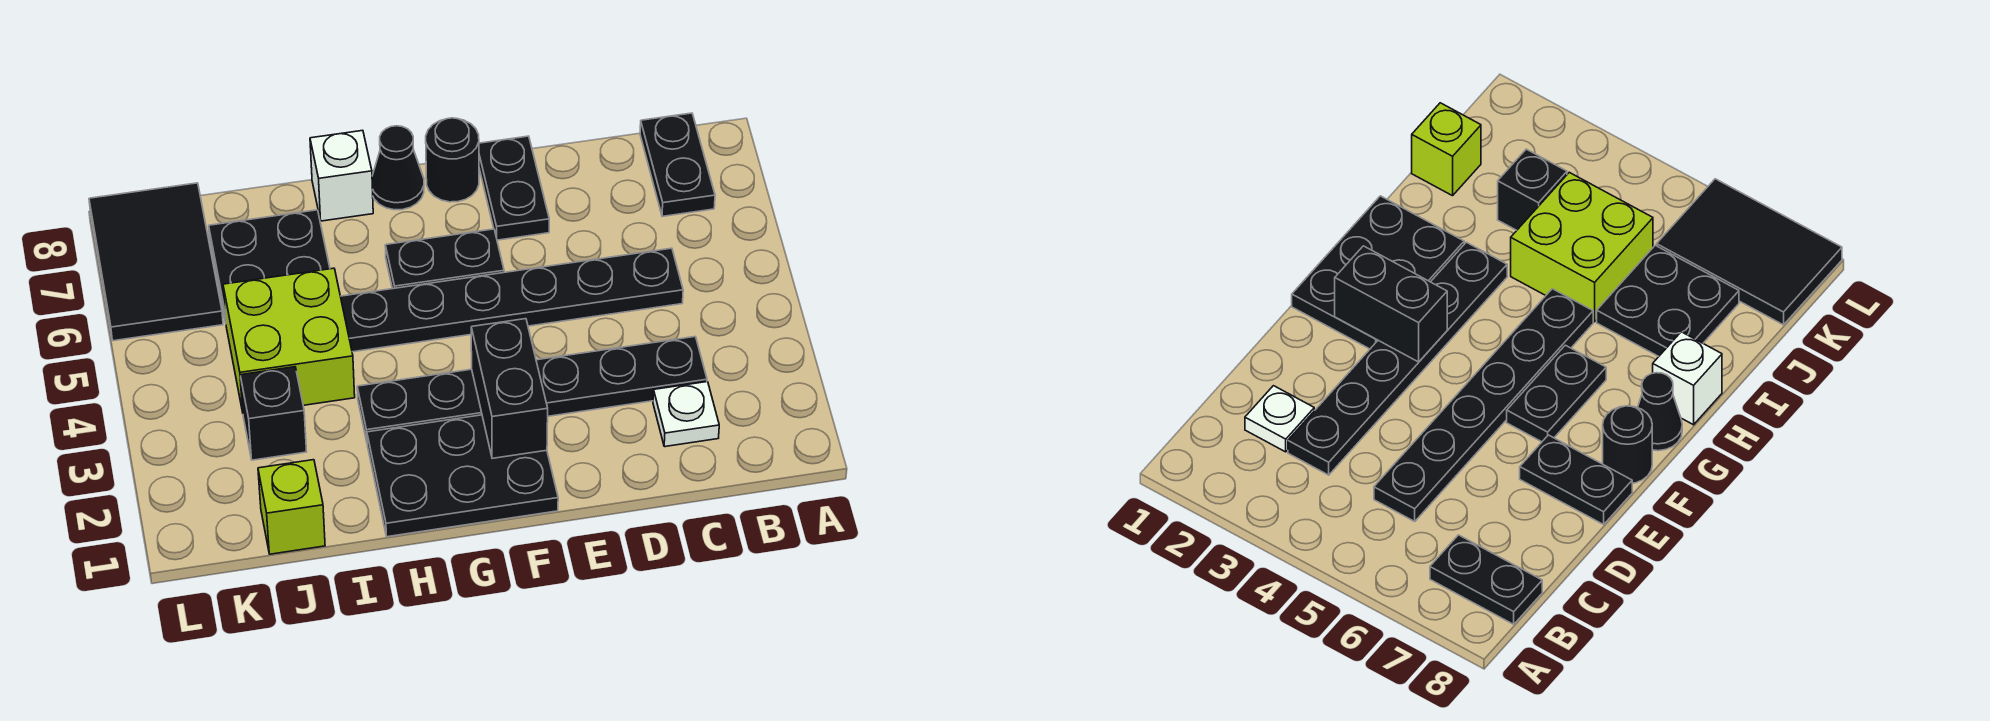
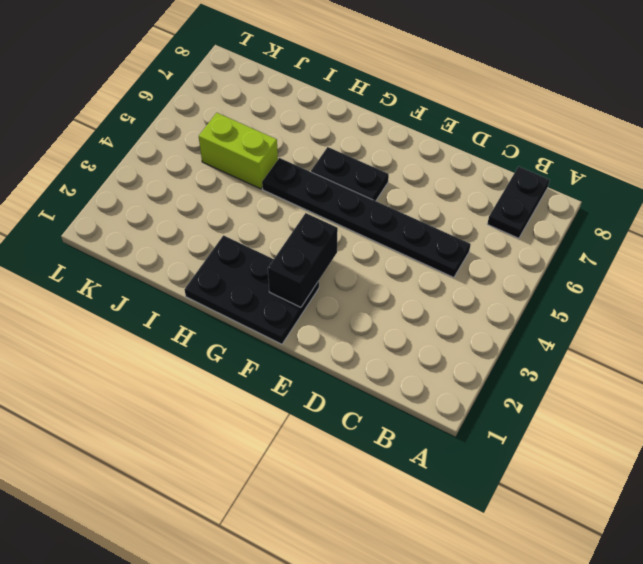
lime brick I5:J5 level 1 -> lime brick I4:J5 level 1
none -> white plate C2 level 1
none -> black plate C3:H3 level 1
none -> black plate E7:E8 level 1

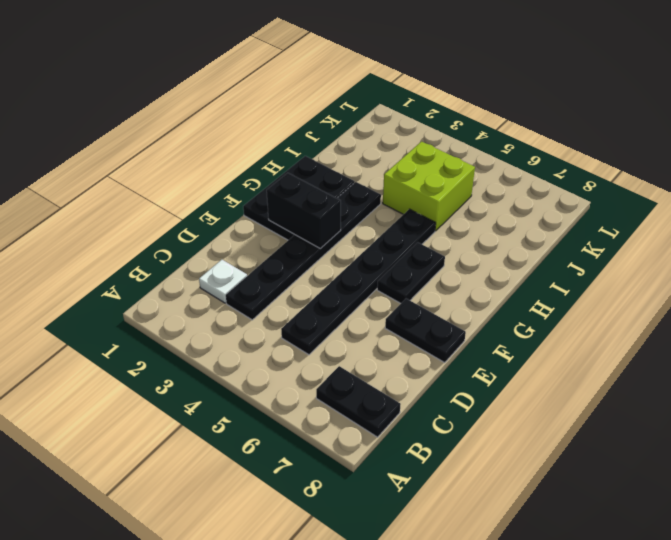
none -> black round brick F8 level 1
none -> black cone G8 level 1
none -> white brick H8 level 1

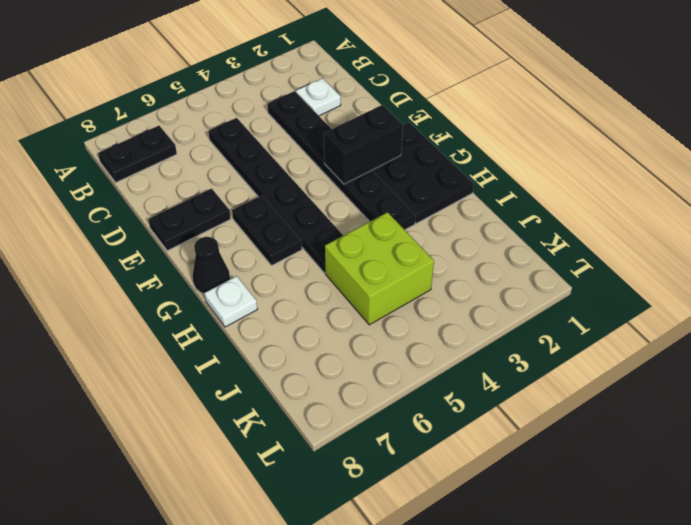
white plate H8 level 1 -> white brick H8 level 1
none -> black round brick F8 level 1
none -> black plate I6:J7 level 1
none -> lime brick J1 level 1

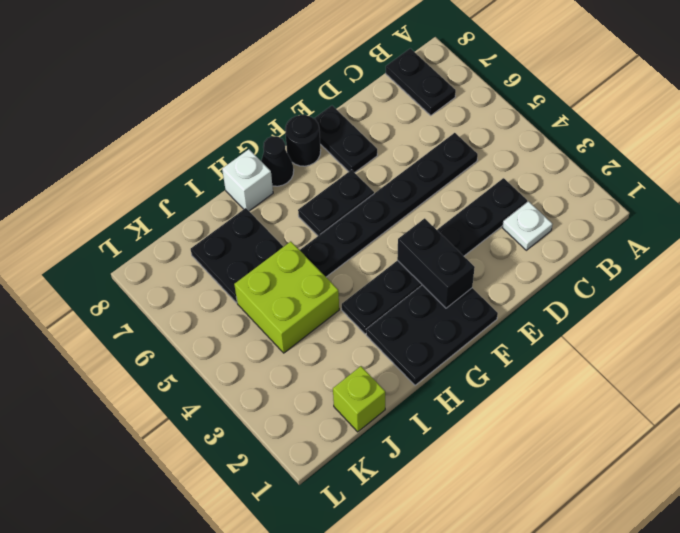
none -> black brick J3 level 1
none -> black tile K6:L8 level 1

